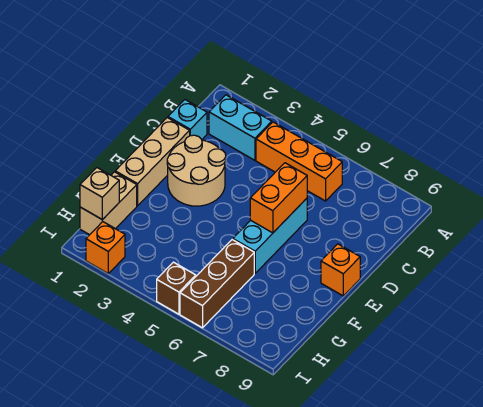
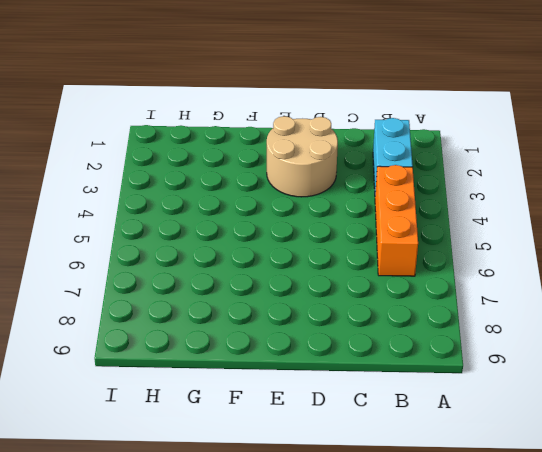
none -> cyan brick C1 level 1
none -> tan brick D1:F1 level 1
none -> cyan brick D6:F6 level 1

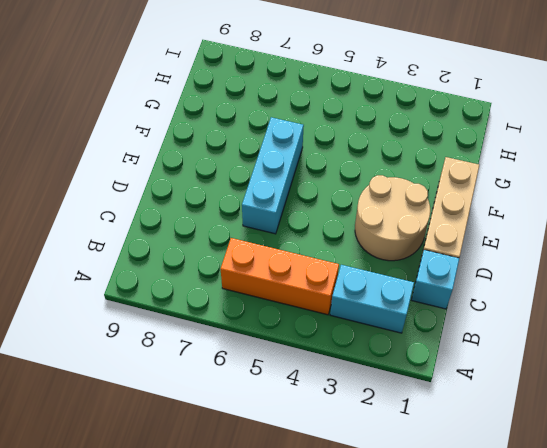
none -> orange brick E9 level 1
none -> tan brick G1:H1 level 1
none -> brown brick G6:I6 level 1

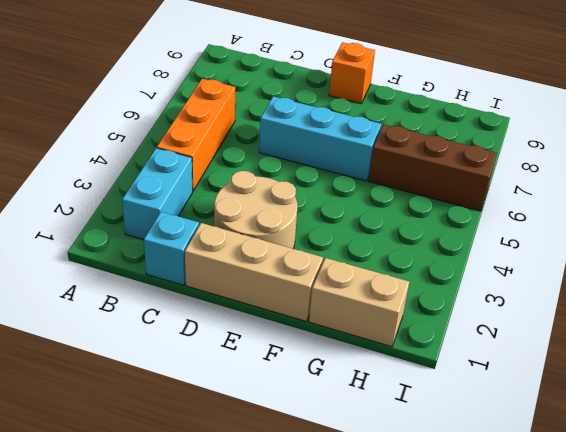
none -> orange brick I2 level 1
none -> brown brick I5 level 1
none -> orange brick D6:E6 level 2

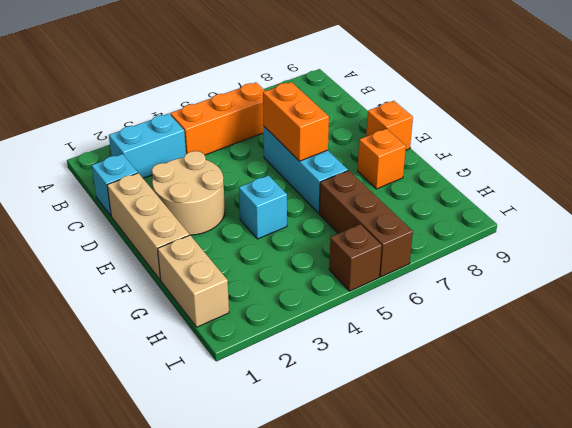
cyan brick F4 level 1 -> none
orange brick F8 level 1 -> orange brick I2 level 1
none -> tan brick H1 level 2

